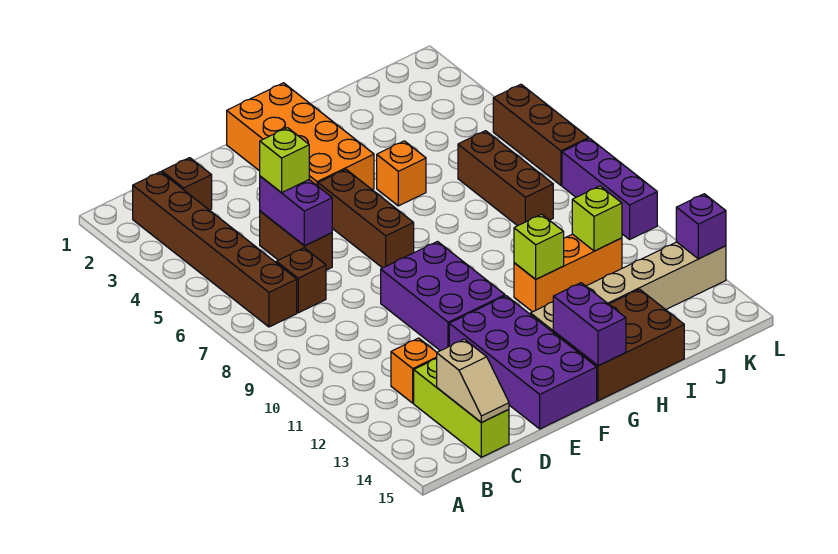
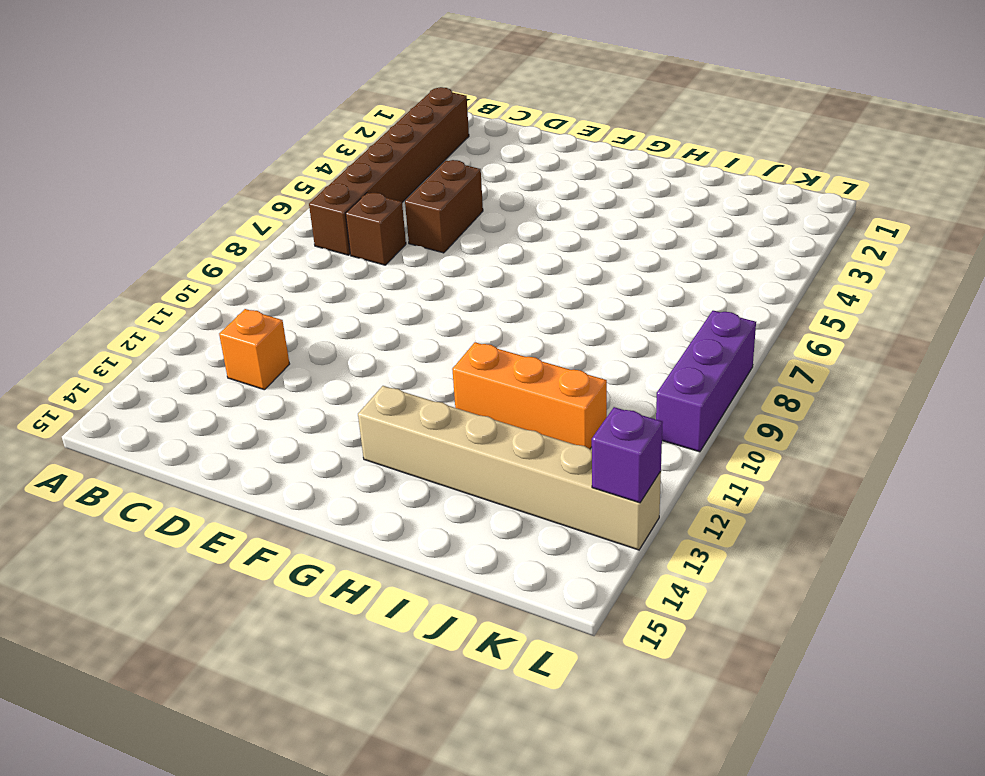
none -> brown brick C2 level 1
none -> lime brick C13:C15 level 1
none -> purple brick E9:F11 level 1

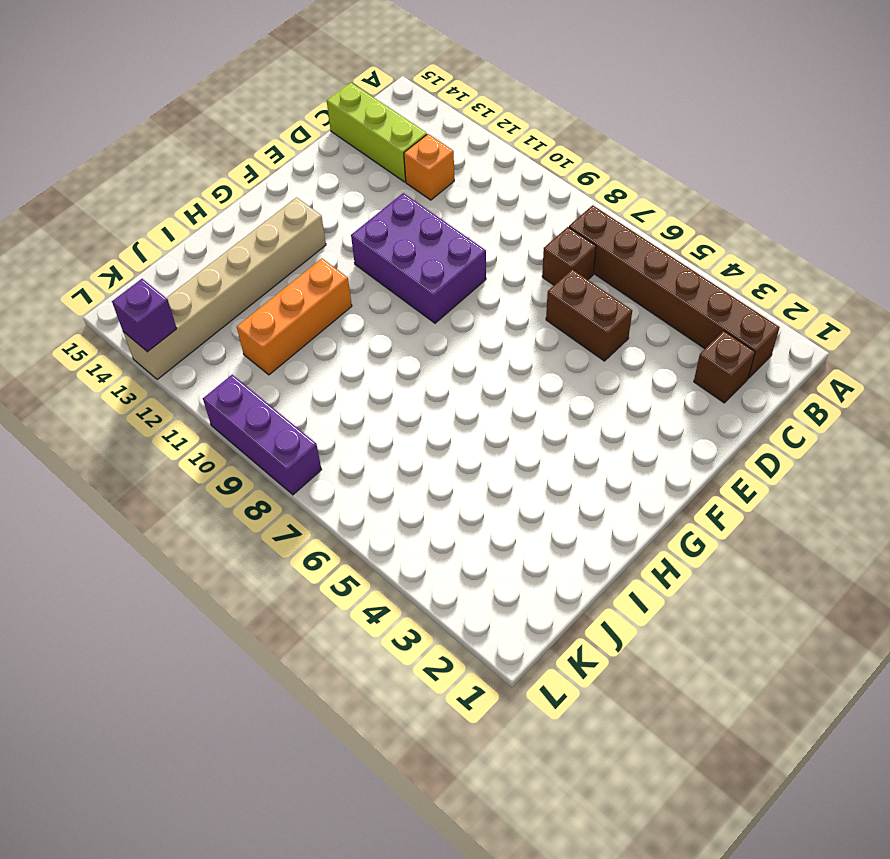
none -> purple brick E12:F15 level 1
none -> orange brick F1:G4 level 1
none -> brown brick F5:F7 level 1

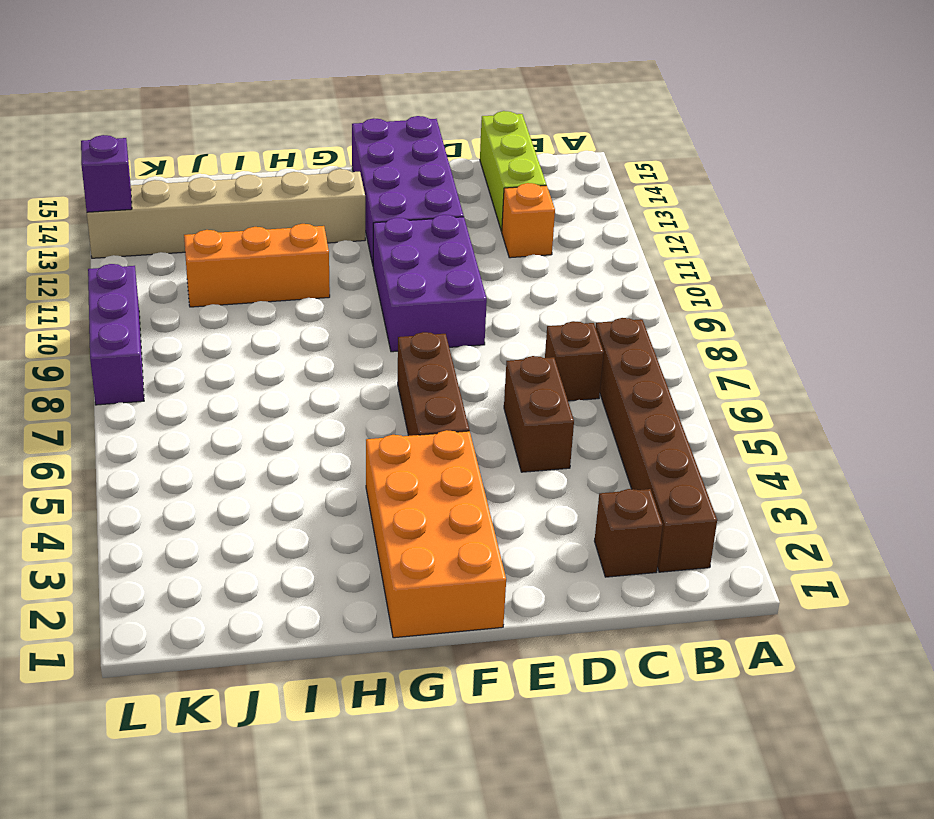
none -> brown brick G14:I15 level 1
none -> orange brick H5 level 1
none -> brown brick J6:J8 level 1

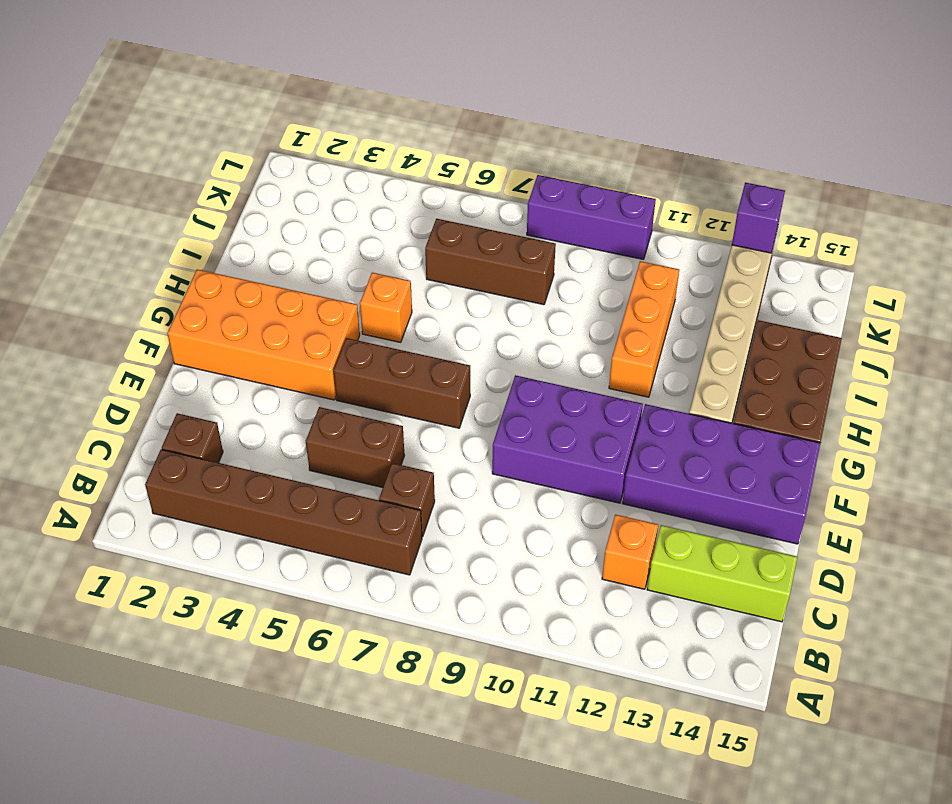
none -> brown brick L5:L7 level 1
none -> tan slope C14:C15 level 2 top 14
none -> purple brick D5:D6 level 2

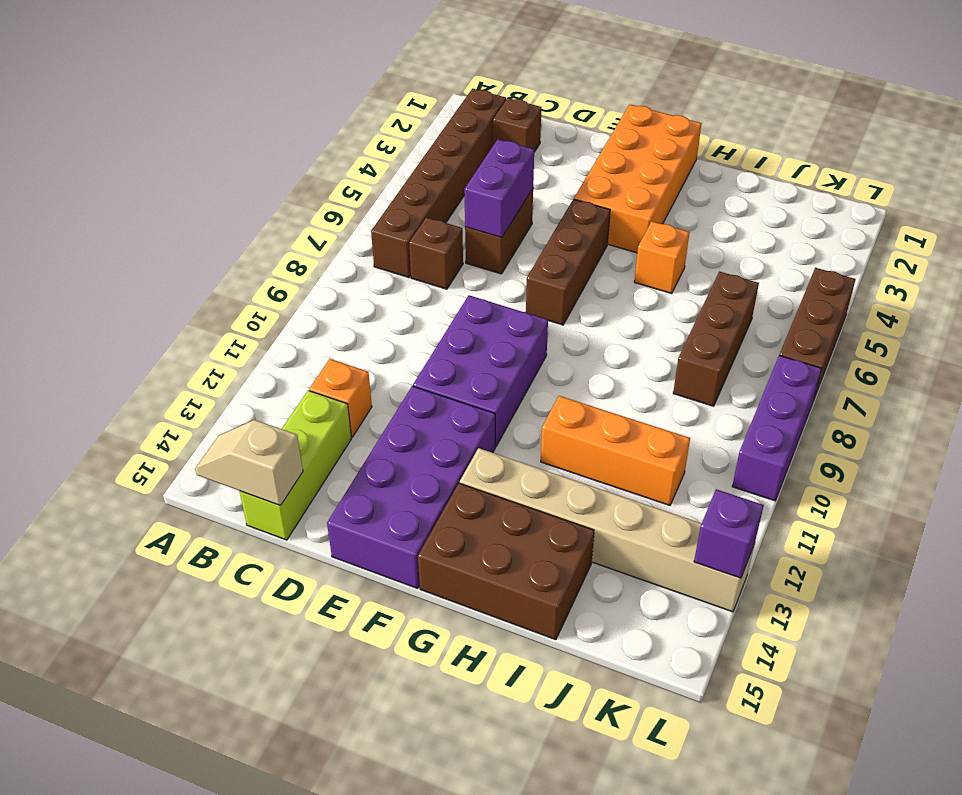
tan slope B15:C15 level 2 top C -> tan slope C14:C15 level 2 top 14
none -> purple brick G14:G15 level 2
none -> lime brick H11 level 2
none -> lime brick J11 level 2

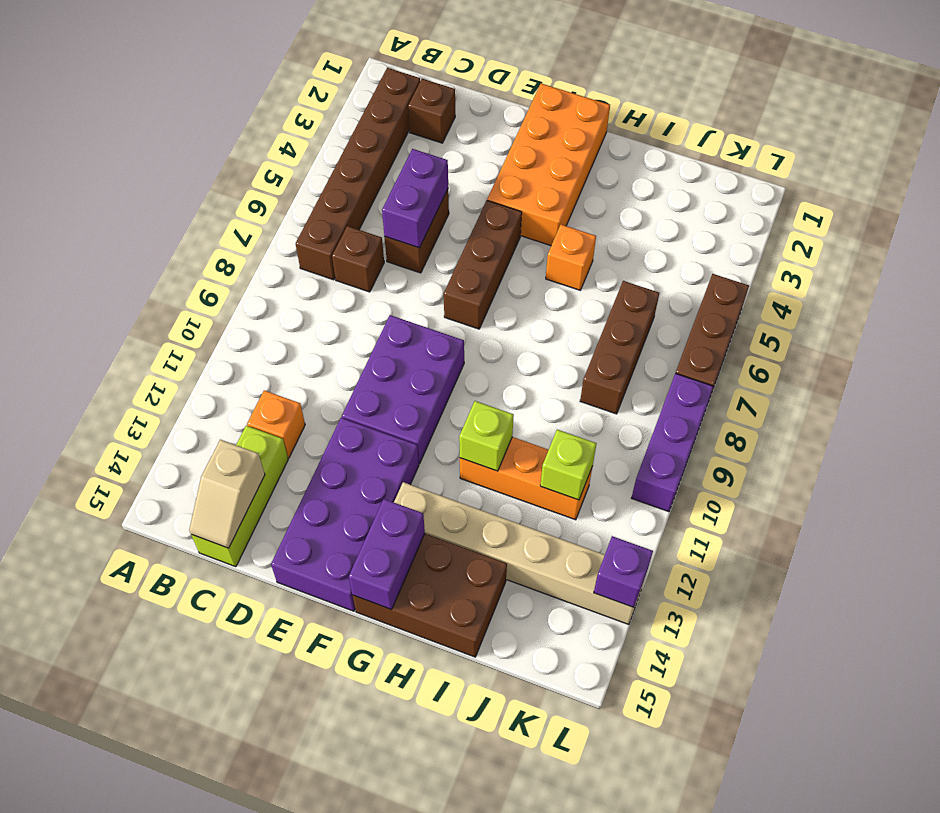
none -> lime brick D5 level 3

